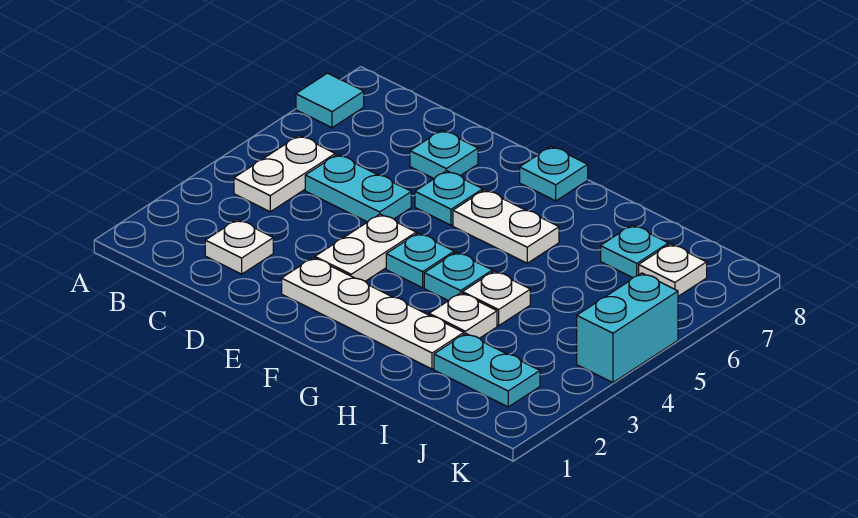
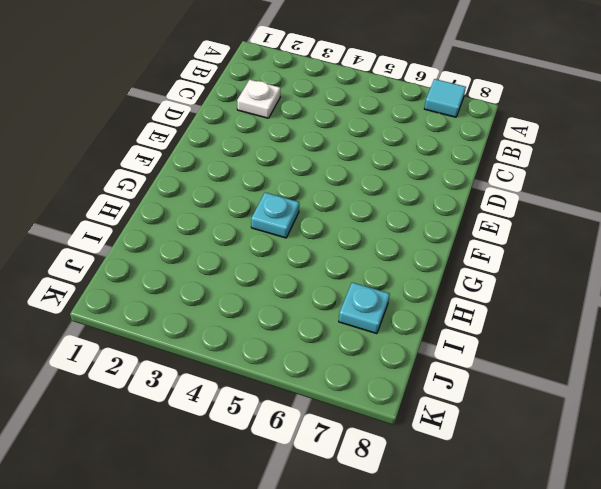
none -> white plate B4:B5 level 1
none -> cyan plate C5:D5 level 1
none -> cyan plate D7 level 1

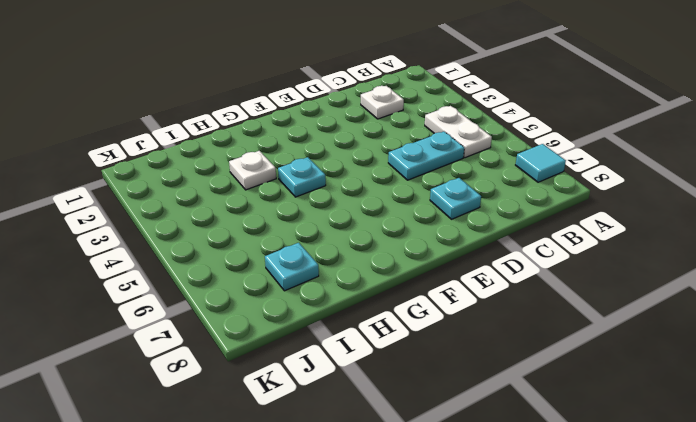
none -> white plate E2:H2 level 1
none -> white plate E3:E4 level 1
none -> cyan plate E6 level 1

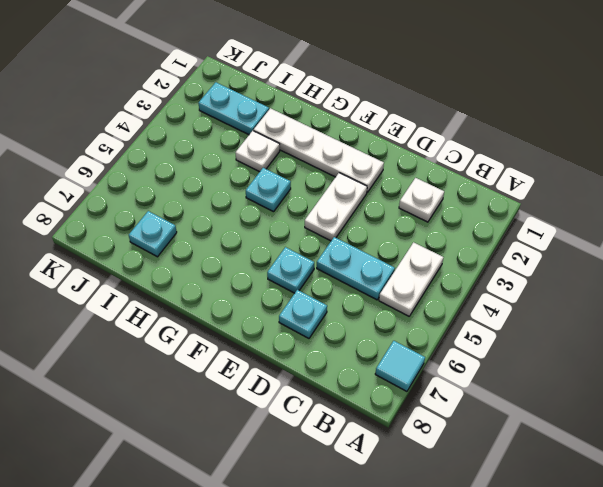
none -> cyan plate F4 level 1
none -> white plate F6:G6 level 1
none -> cyan plate F8 level 1

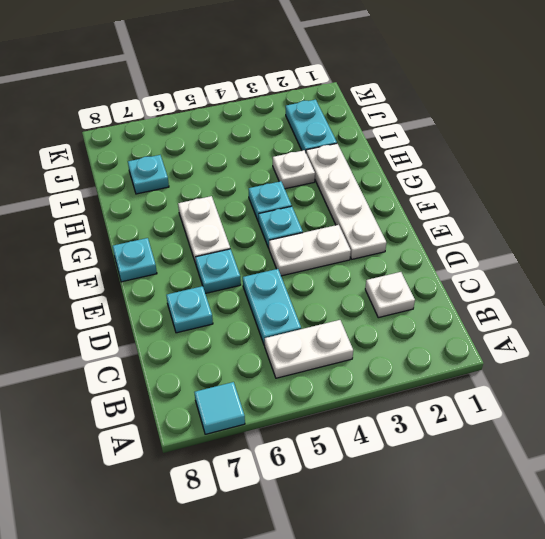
none -> white plate H4 level 1
none -> white plate J7 level 1
none -> cyan brick K4:K5 level 1

